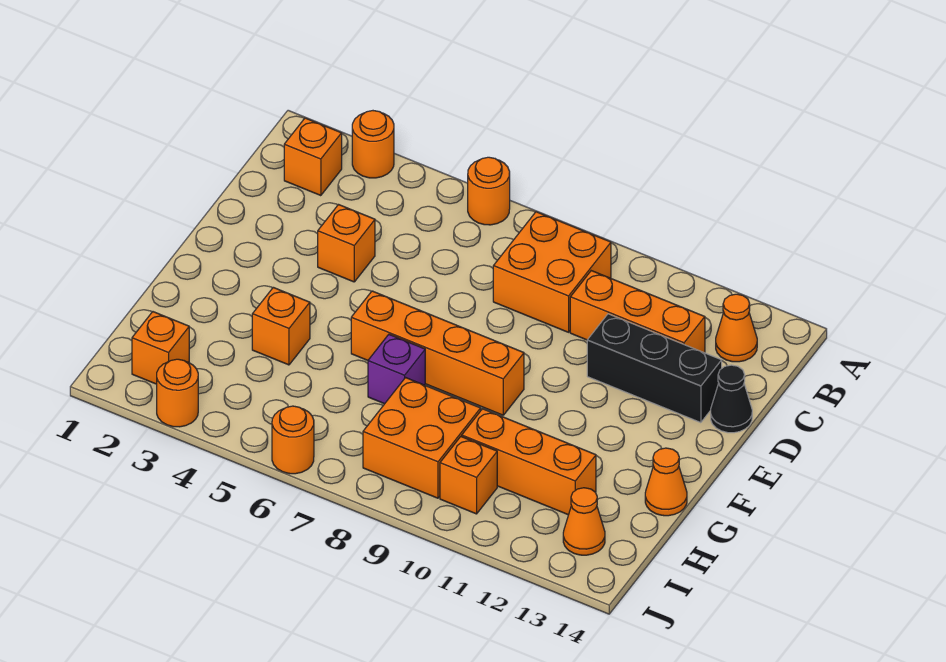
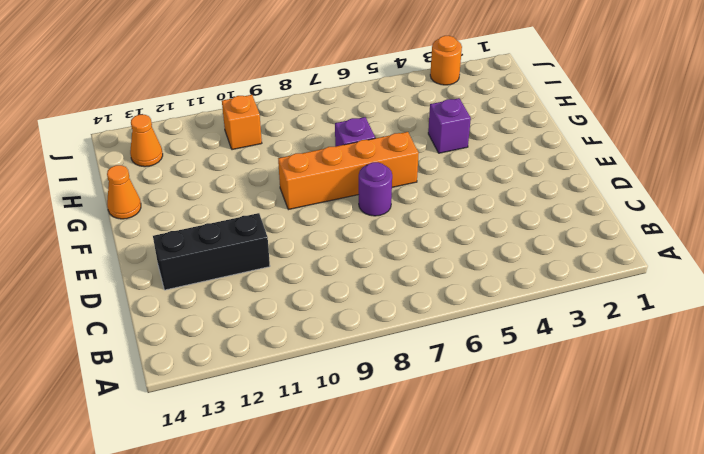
purple round brick E7 level 1 -> none
purple brick G4 level 1 -> orange brick G4 level 1
none -> orange round brick A3 level 1
none -> orange round brick A6 level 1
none -> orange brick B2 level 1

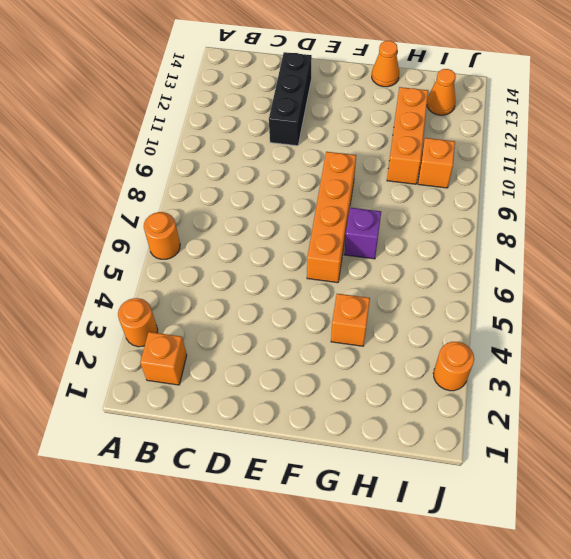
none -> orange brick B8:C9 level 1
none -> orange cone B13 level 1
none -> orange brick C10:C12 level 1

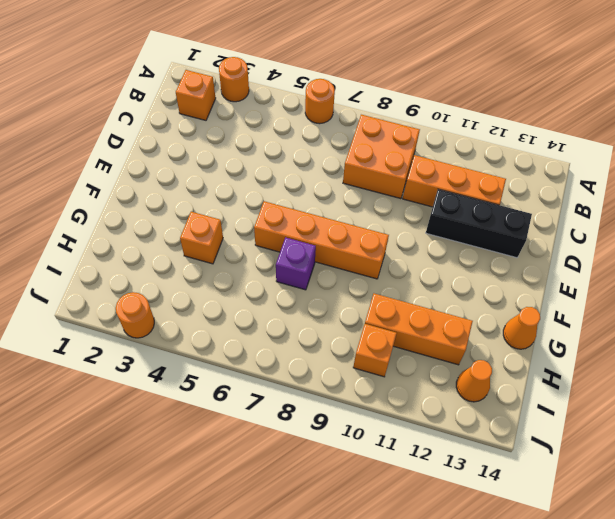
none -> orange cone B13 level 1
none -> orange brick D4 level 1
none -> black cone D14 level 1

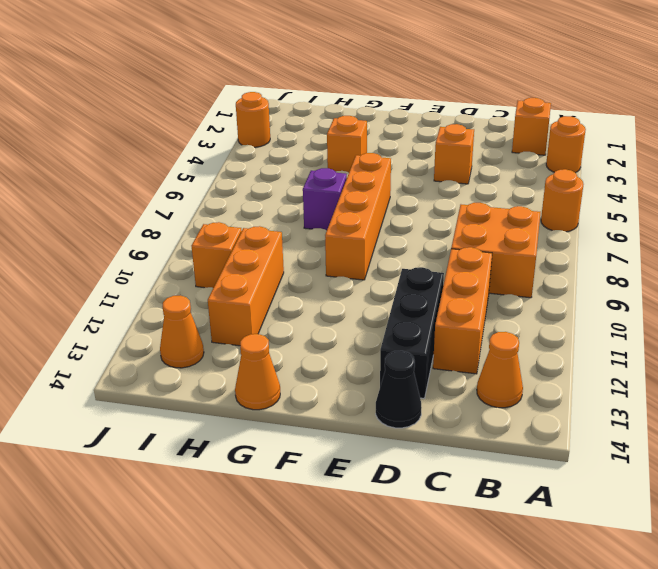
none -> orange brick H8:I9 level 1
none -> orange brick I2 level 1
none -> orange round brick J6 level 1

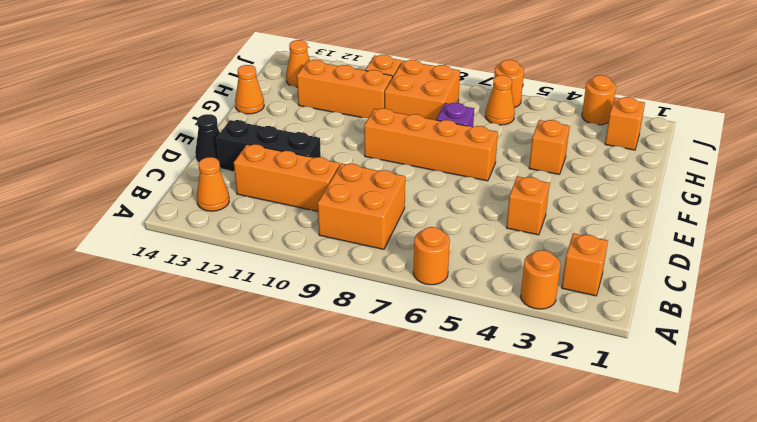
orange cone I6 level 1 -> none

